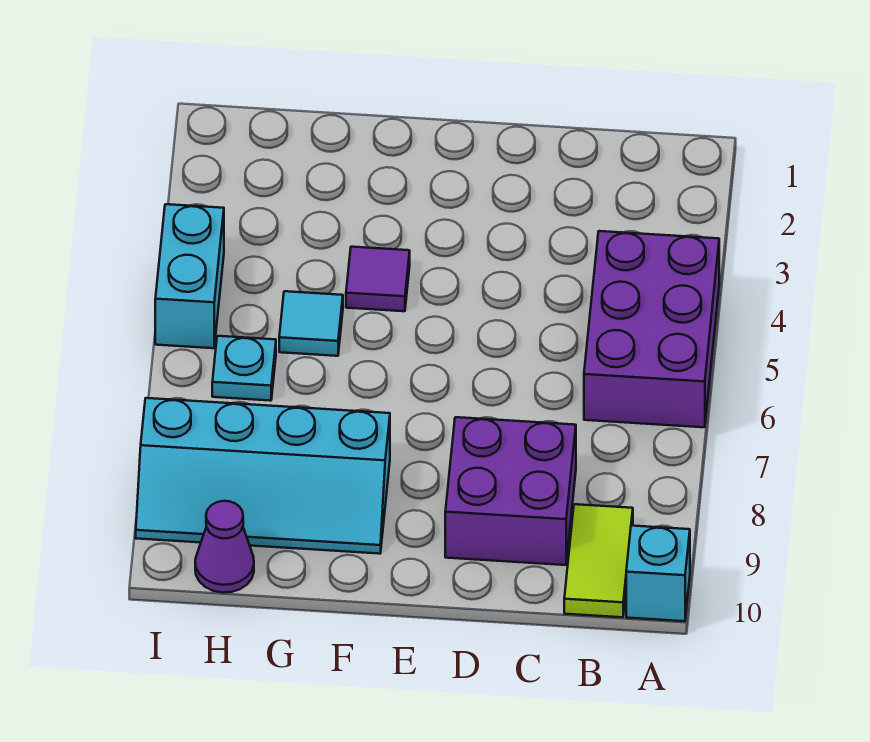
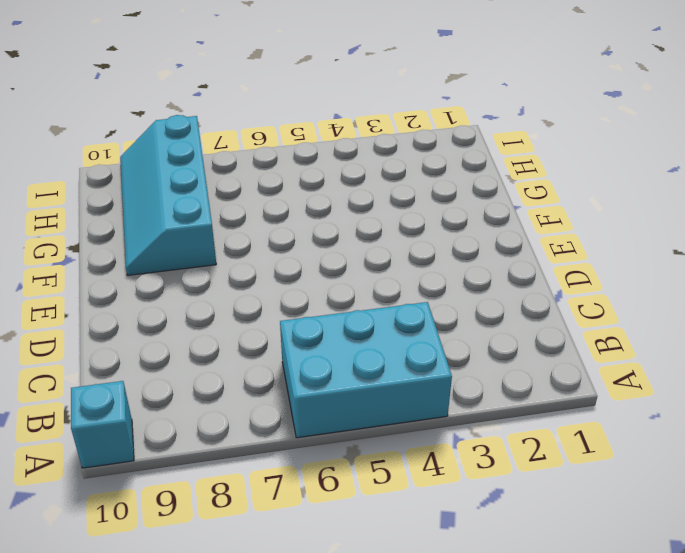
cyan brick A4:B6 level 1 -> purple brick A4:B6 level 1
none -> lime tile B9:B10 level 1
none -> purple brick C8:D9 level 1

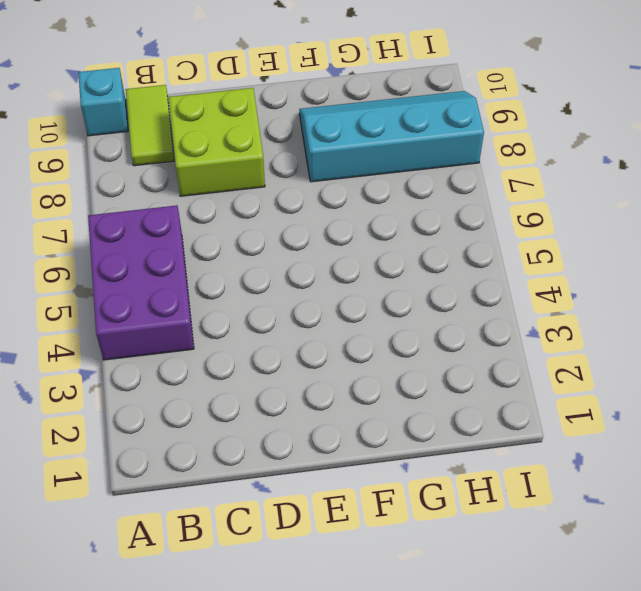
lime brick C8:D9 level 1 -> purple brick C8:D9 level 1
none -> purple tile F4 level 1
none -> cyan tile G5 level 1

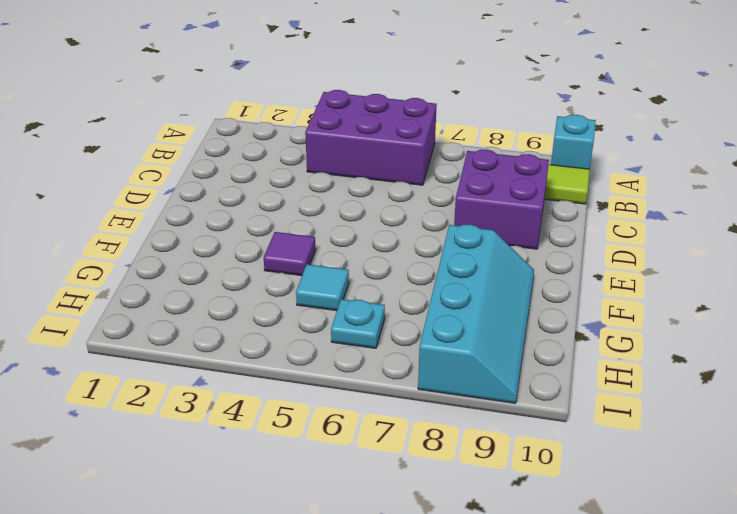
none -> purple cone H10 level 1
none -> cyan brick I4:I5 level 1

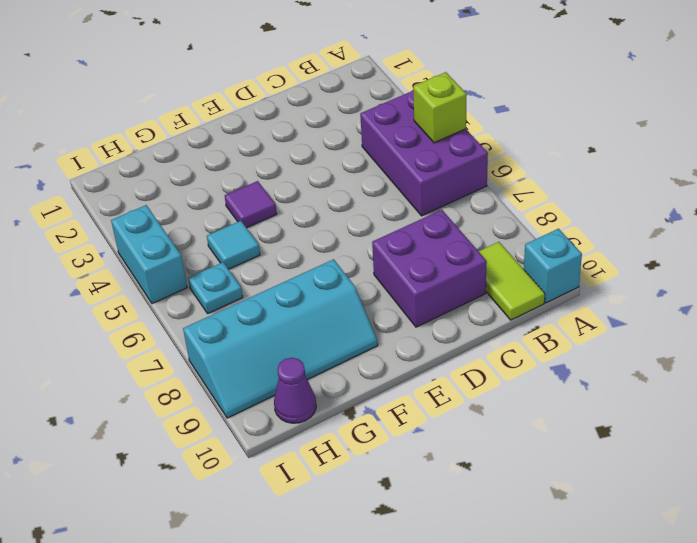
lime brick A5 level 2 -> none

